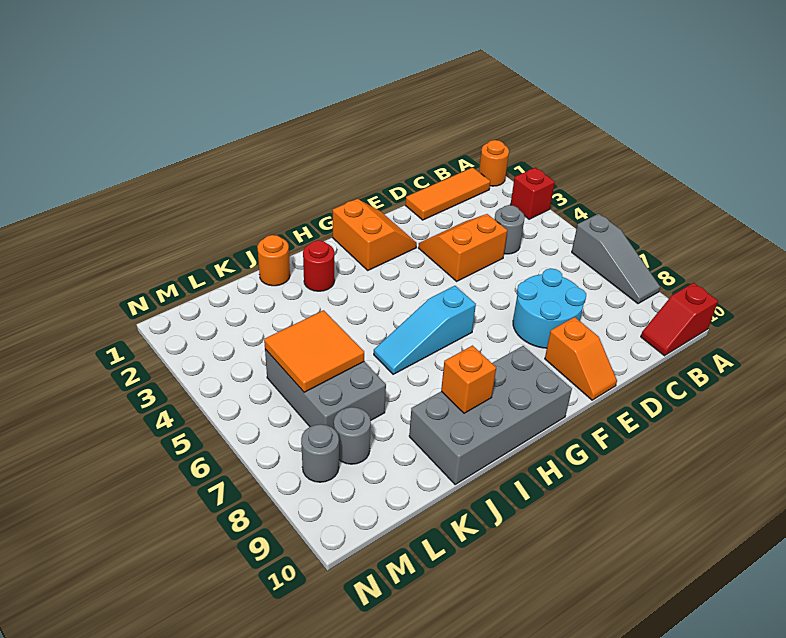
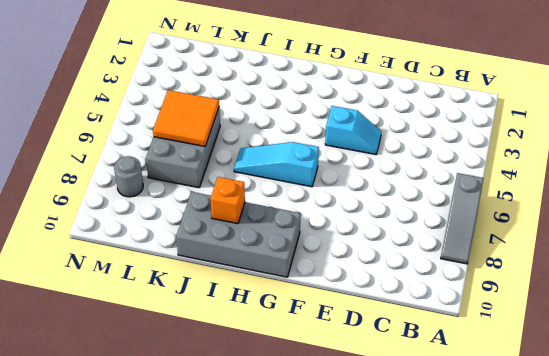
cyan slope E4:F4 level 1 top F -> orange slope D3:E4 level 1 top 4
none -> orange round brick A1 level 1
none -> red brick A3 level 1
none -> red slope A10:B10 level 1 top A

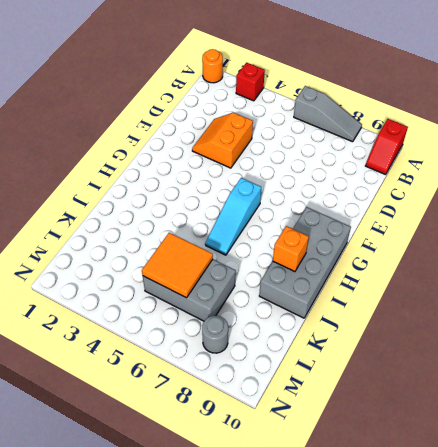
none -> orange tile B1:D1 level 1
none -> grey round brick C4 level 1
none -> cyan round brick D7:E8 level 1

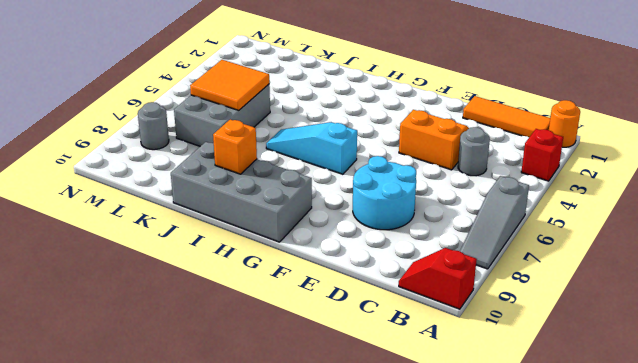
none -> orange slope E9:E10 level 1 top 9
none -> orange slope F1:G2 level 1 top G
none -> red round brick I2 level 1

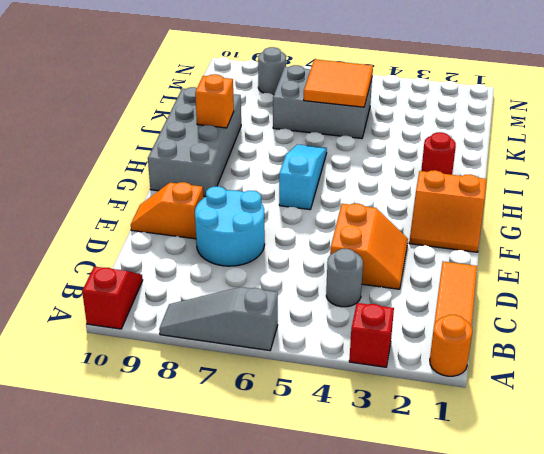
none -> orange round brick J1 level 1
none -> grey round brick L8 level 1

